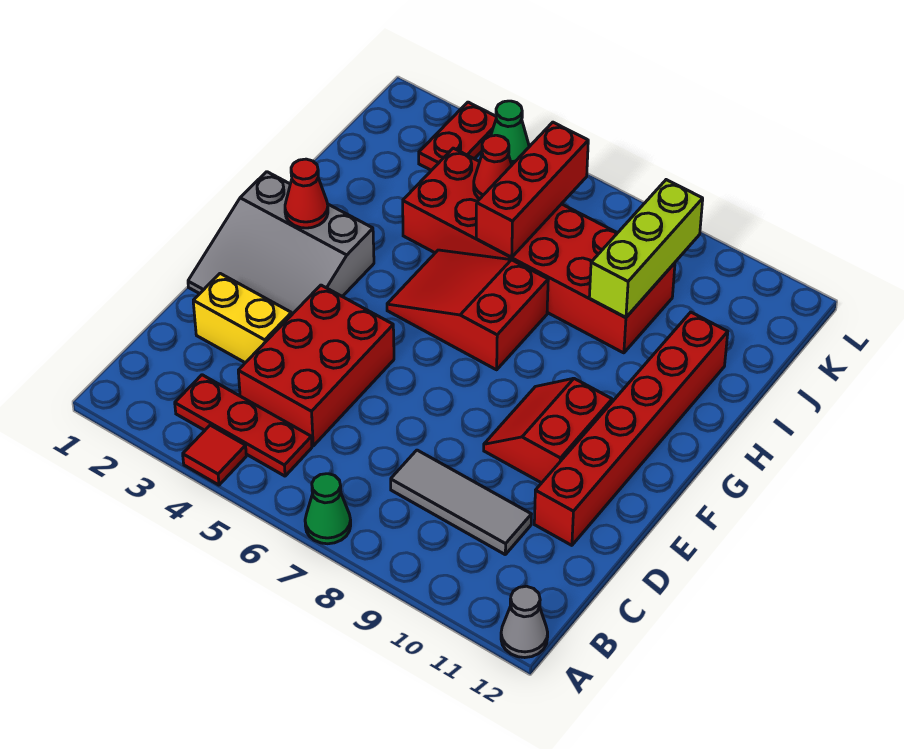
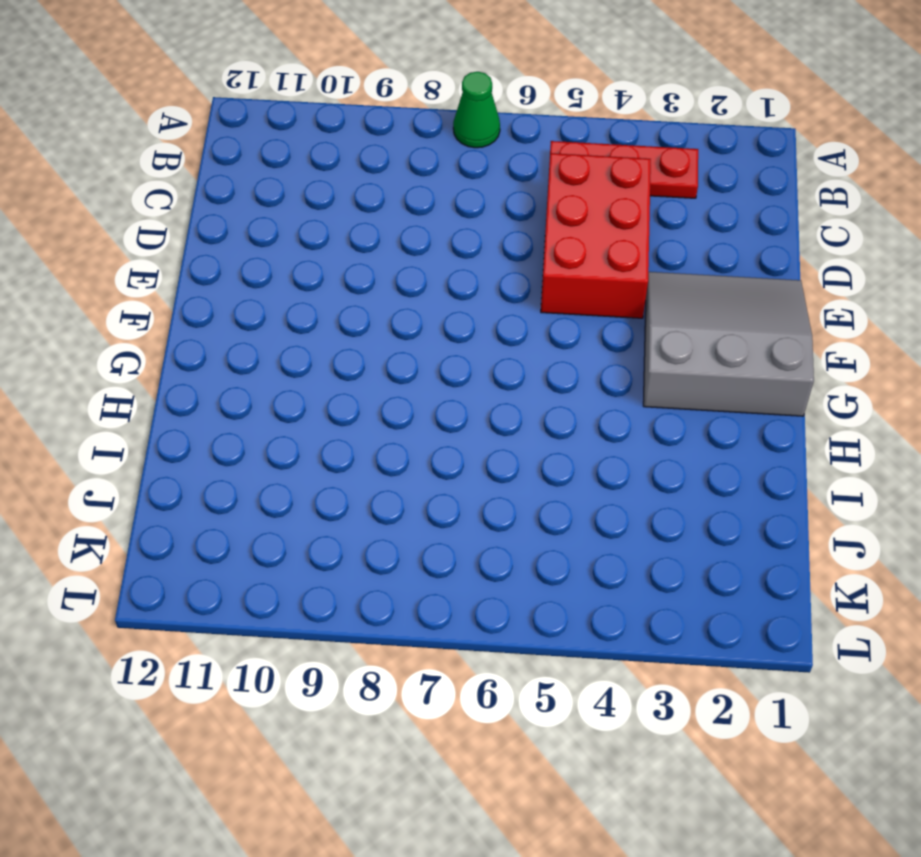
none -> red tile A4 level 1
none -> grey cone A12 level 1
none -> grey tile C8:C10 level 1

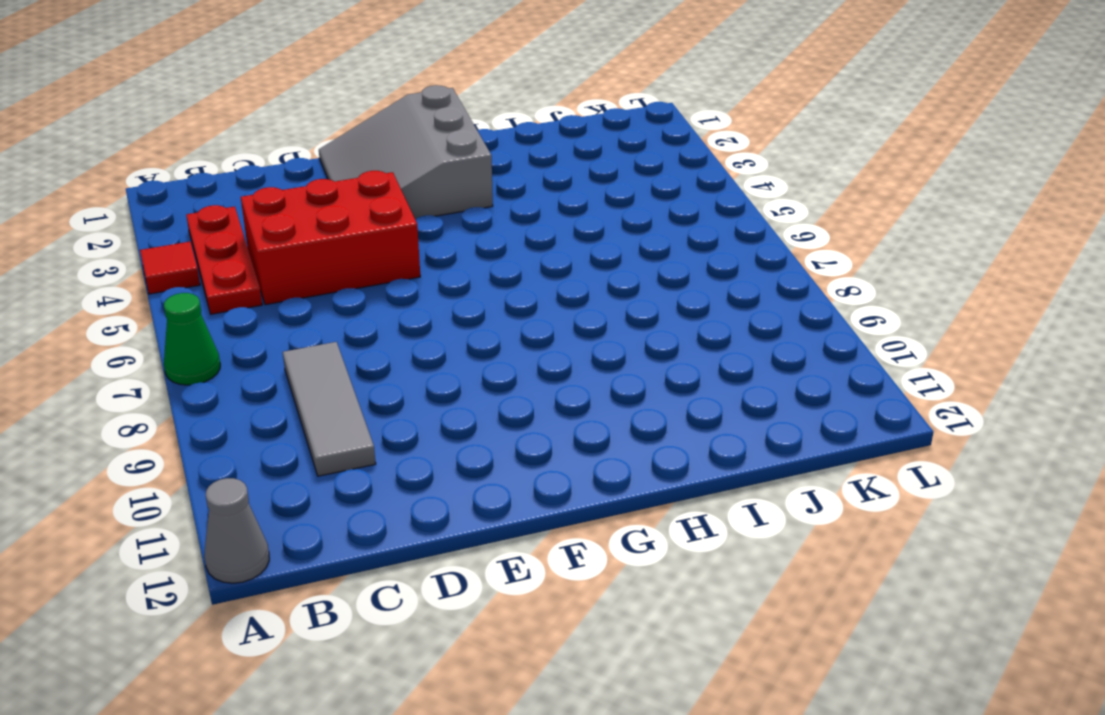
none -> yellow brick D2:D3 level 1
none -> red brick D11:I11 level 1
none -> red slope E9:F10 level 1 top 10

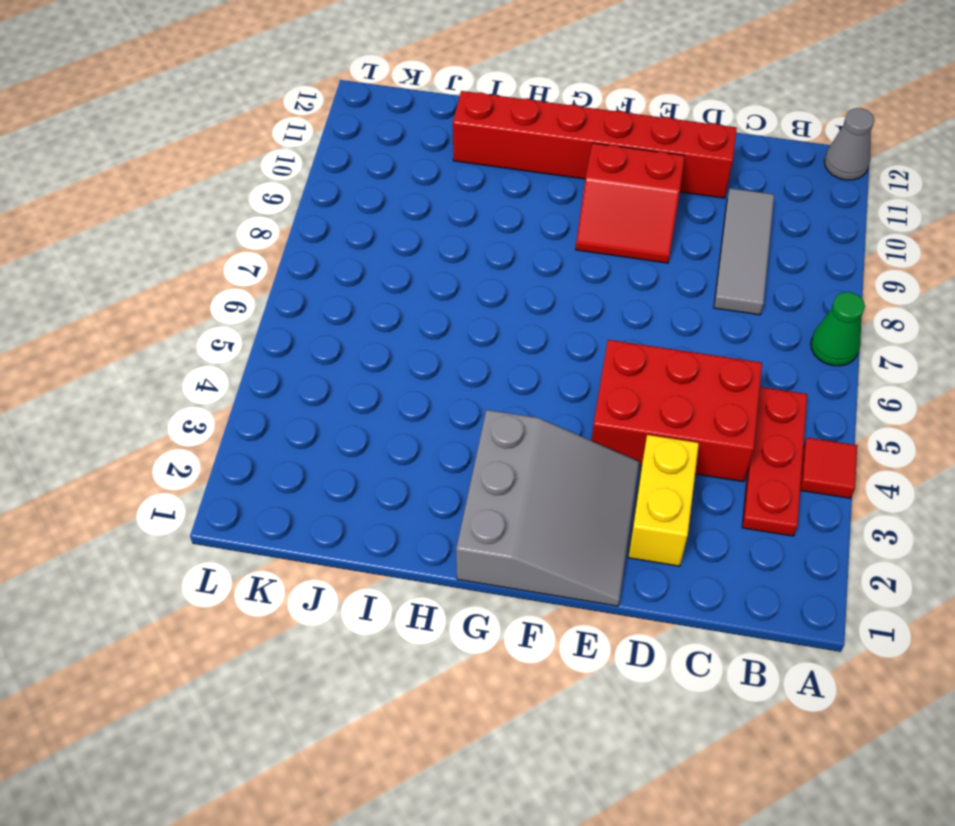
none -> red slope G5:H7 level 1 top 7
none -> red brick I4:J9 level 1
none -> red plate K3:L3 level 1

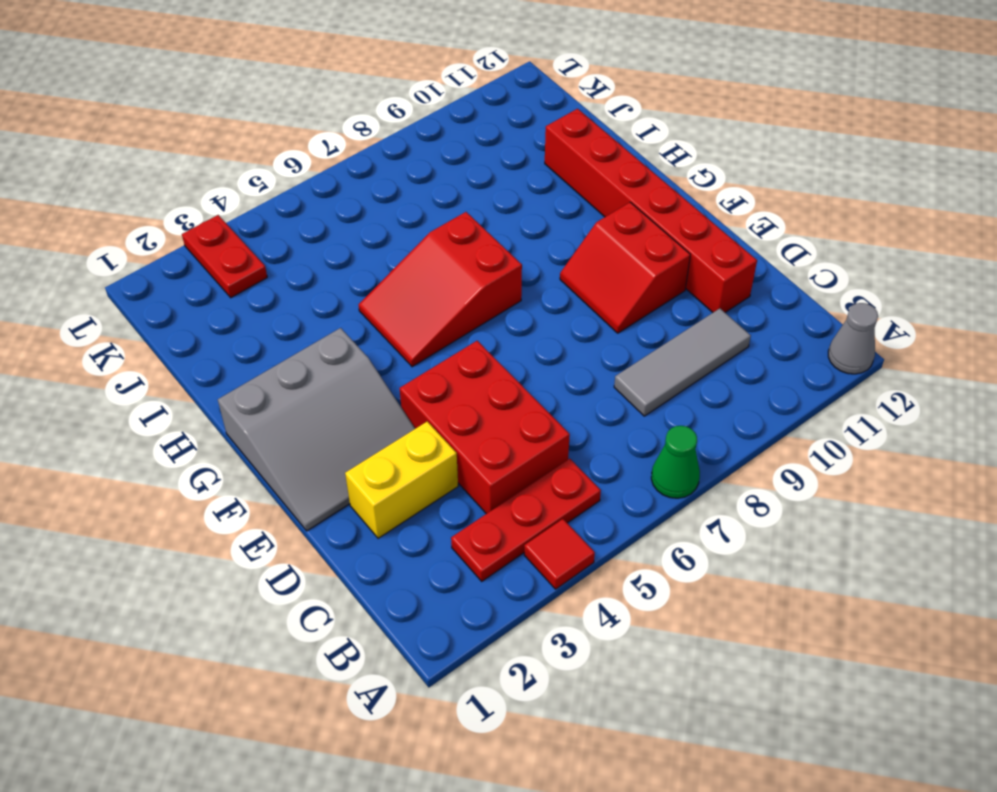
none -> red brick I4:J9 level 1
none -> green cone L4 level 1
none -> red cone G2 level 2

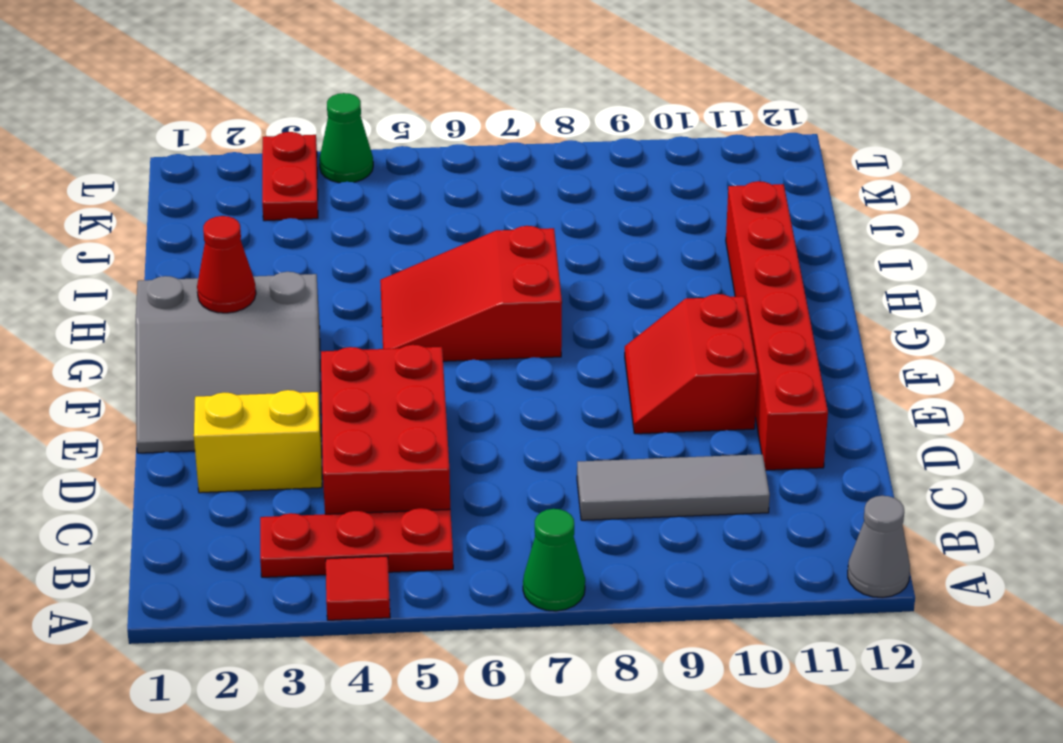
none -> red brick I4:J9 level 1
none -> red brick I6:K6 level 2
none -> lime brick I9:K9 level 2

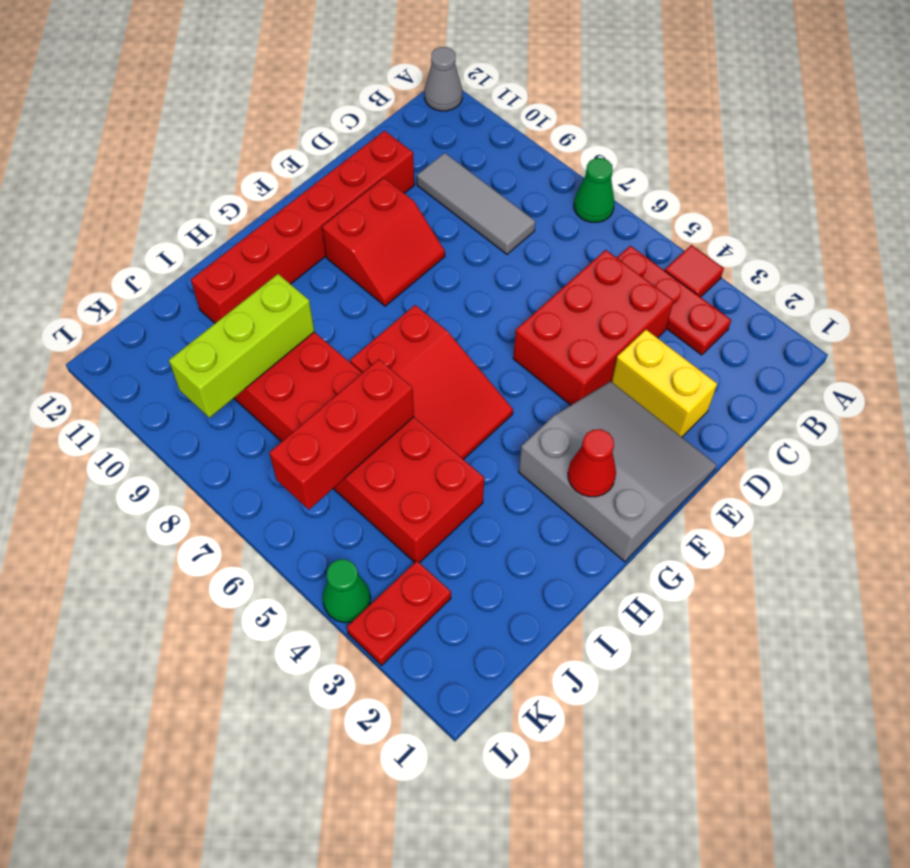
none -> red cone J5 level 2

